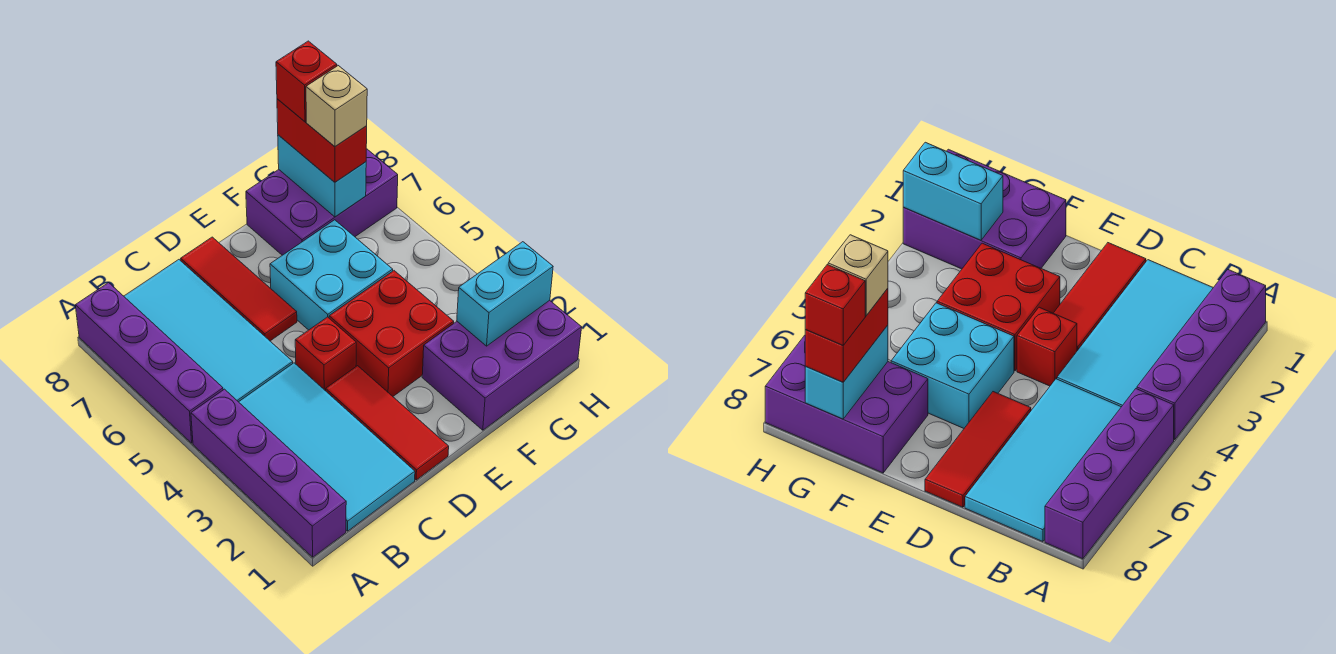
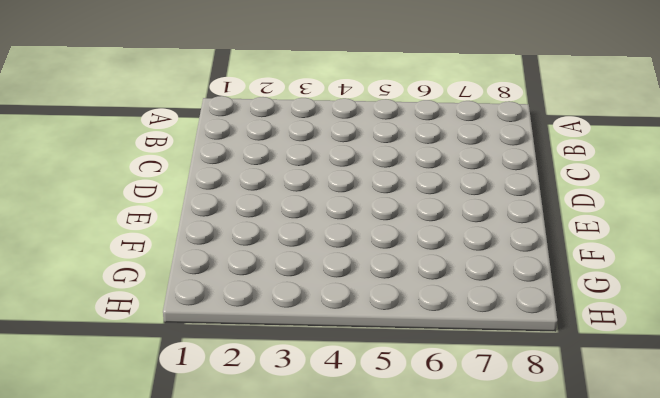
none -> purple brick A1:A4 level 1
none -> purple brick A5:A8 level 1
none -> cyan tile B1:C4 level 1

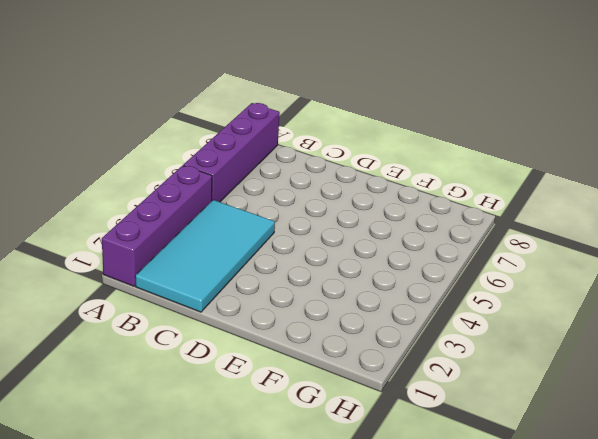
none -> cyan tile B5:C8 level 1
none -> red tile D1:D3 level 1
none -> red brick D4 level 1

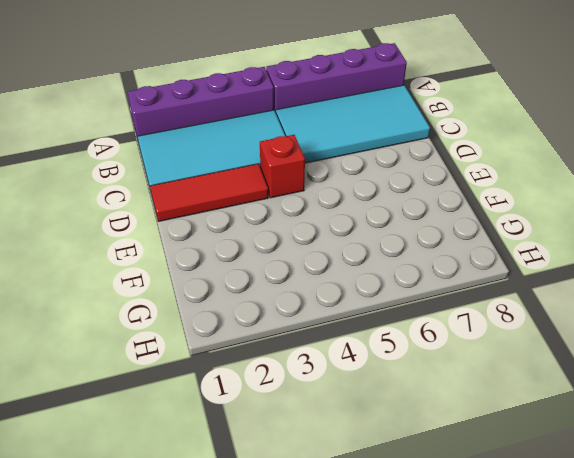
none -> red tile D6:D8 level 1
none -> red brick E3:F4 level 1
none -> cyan brick E5:F6 level 1

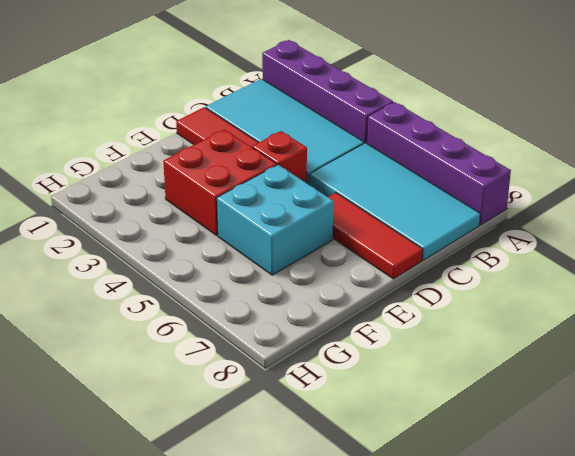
none -> purple brick F1:H2 level 1
none -> purple brick F7:H8 level 1
none -> cyan brick G2:H2 level 2

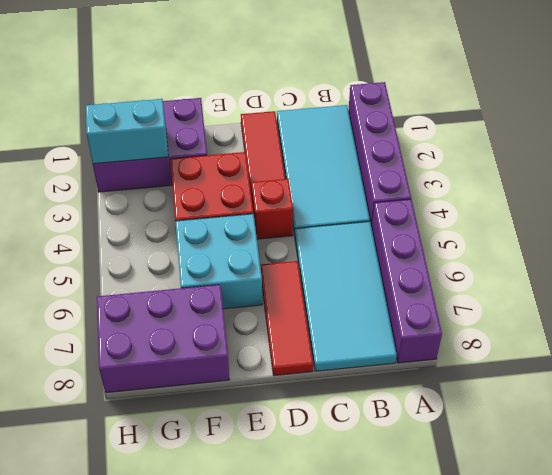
none -> cyan brick G7:G8 level 2
none -> red brick G7:G8 level 3
none -> tan brick G7 level 4

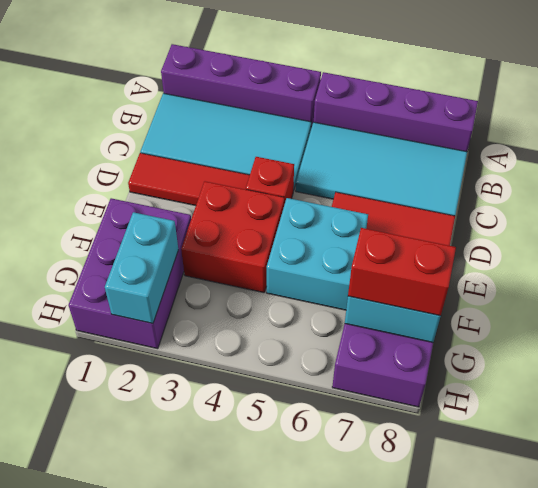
none -> tan brick G7 level 4
none -> red brick G8 level 4

